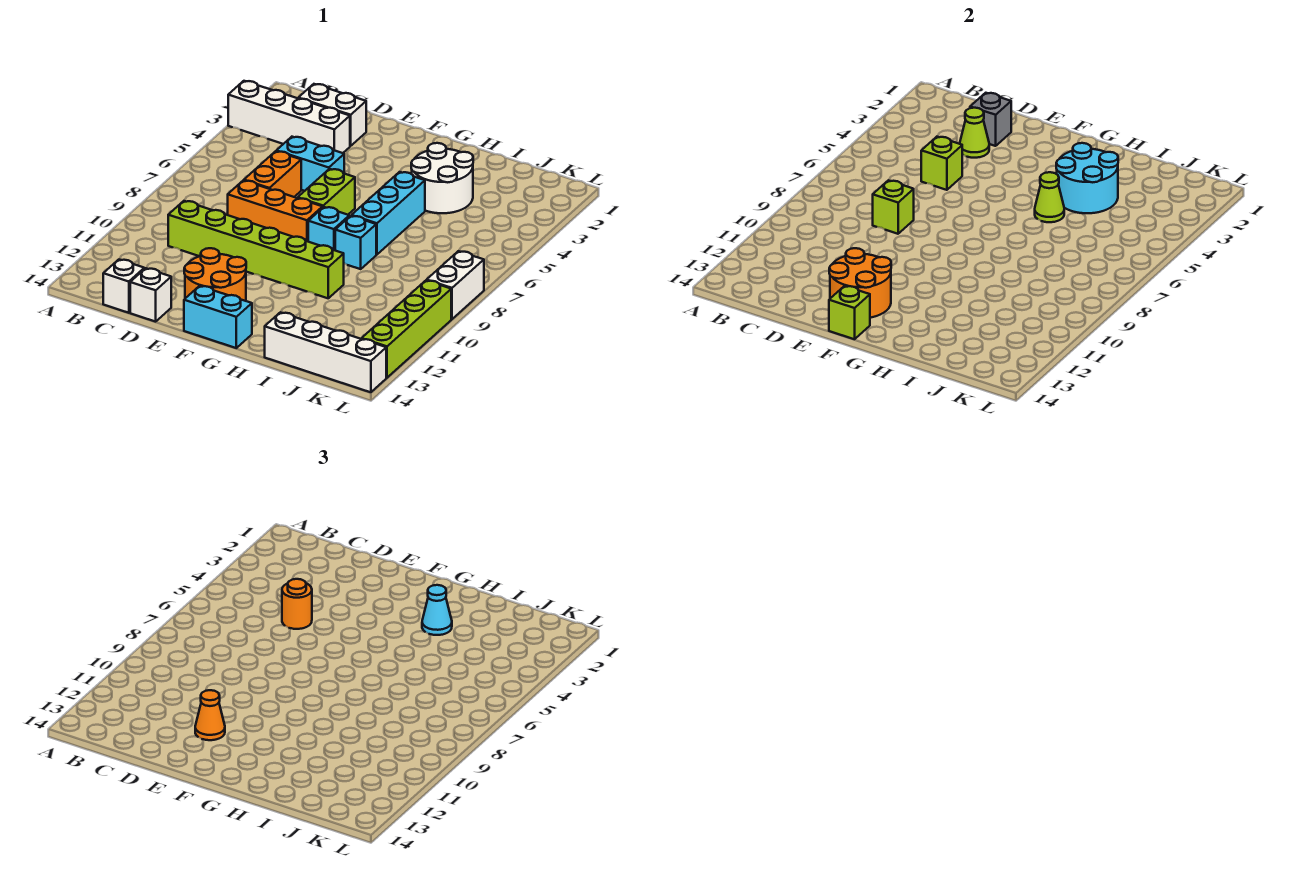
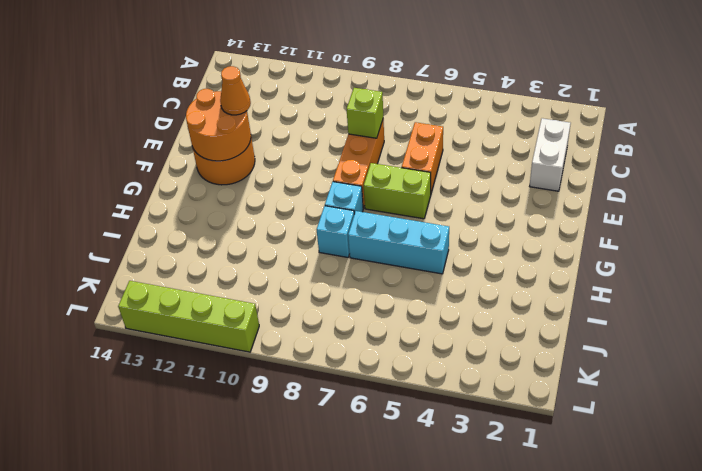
orange brick D6:E6 level 1 -> orange brick D6:D7 level 1
none -> white brick A3:D3 level 1
none -> lime brick C10:H10 level 1
none -> white brick C14 level 1

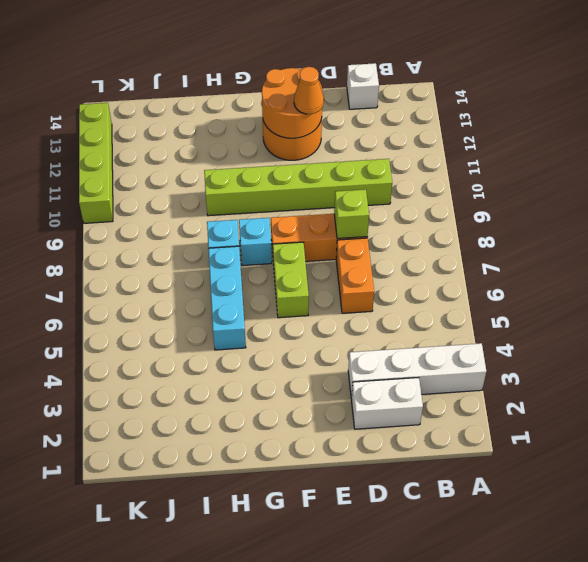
none -> cyan brick D5:E5 level 1
none -> white brick D14 level 1
none -> cyan brick F14:G14 level 1

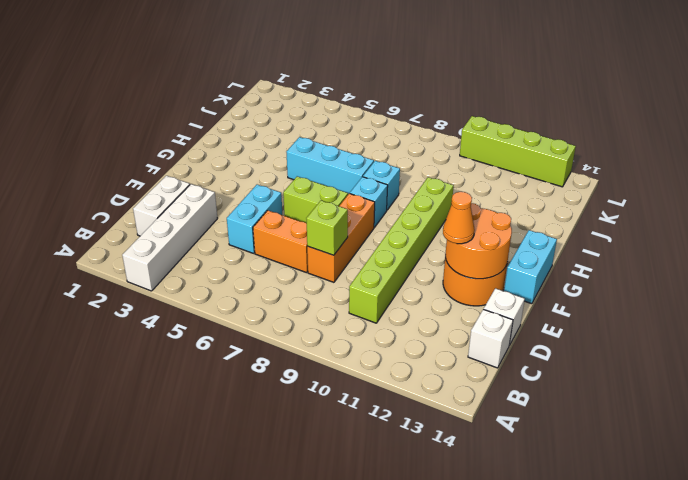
none -> white round brick H3:I4 level 1
none -> white brick I14:L14 level 1
none -> white brick L8:L9 level 1

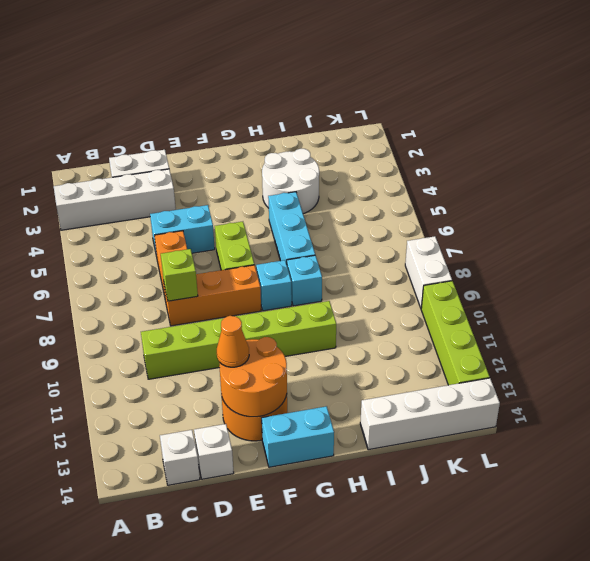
none -> grey brick D2 level 2
none -> lime cone D3 level 2
none -> lime brick D5 level 2

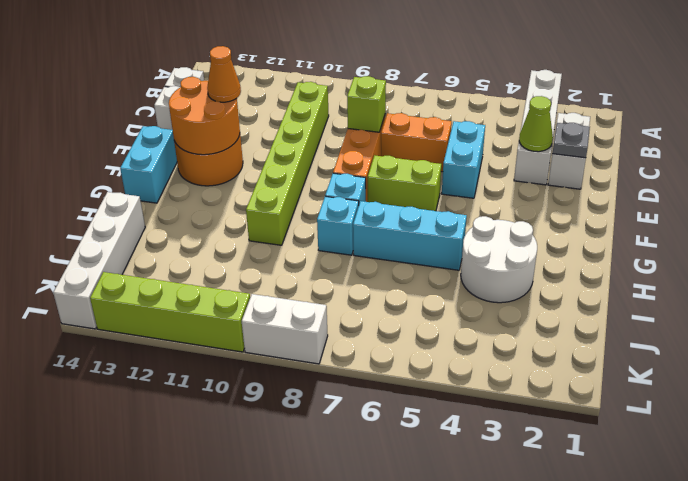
grey plate D2 level 2 -> grey brick D2 level 2
none -> lime brick D5 level 2
none -> lime brick F14 level 2
none -> cyan round brick H3:I4 level 2

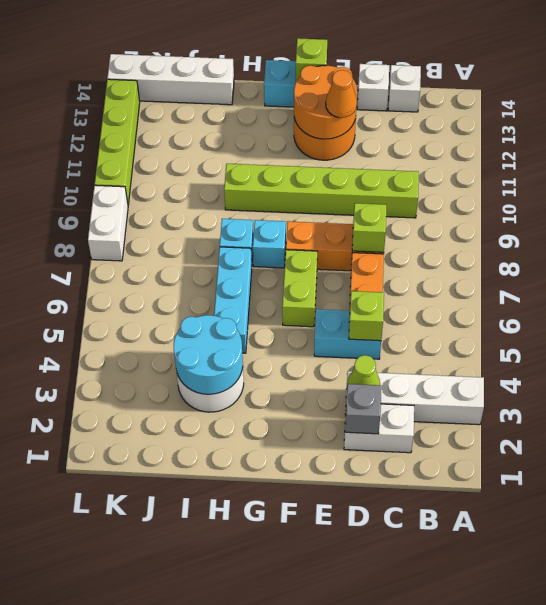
none -> lime cone H5 level 2
none -> orange round brick D5 level 3
none -> cyan cone H3 level 3

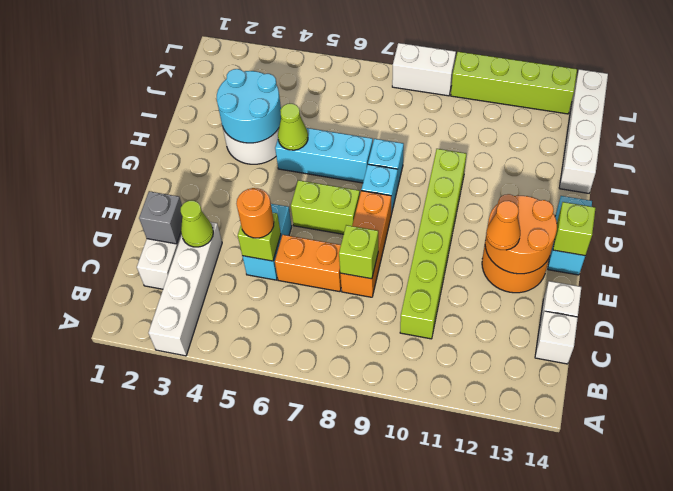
none -> cyan cone H3 level 3

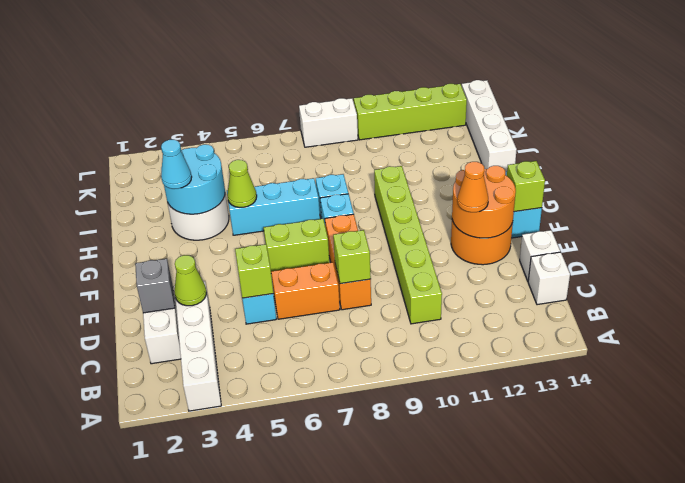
none -> orange round brick D5 level 3

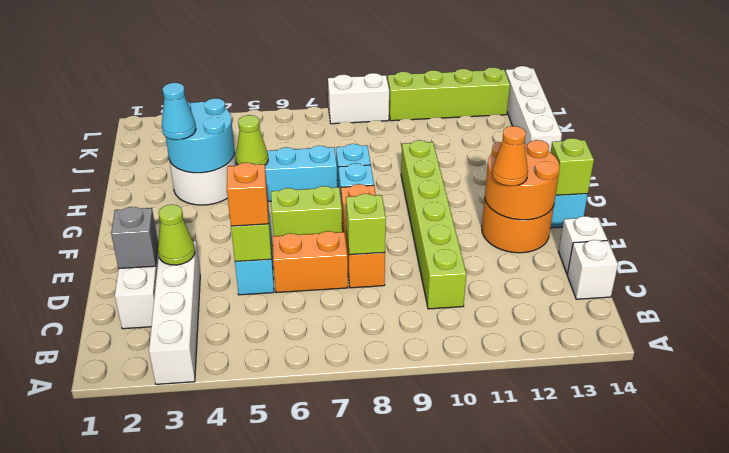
orange brick D5 level 3 -> orange round brick D5 level 3

